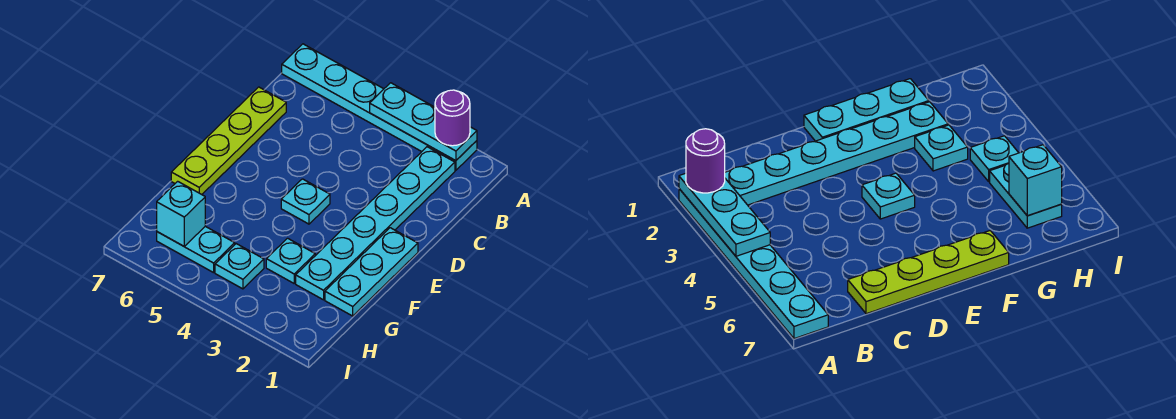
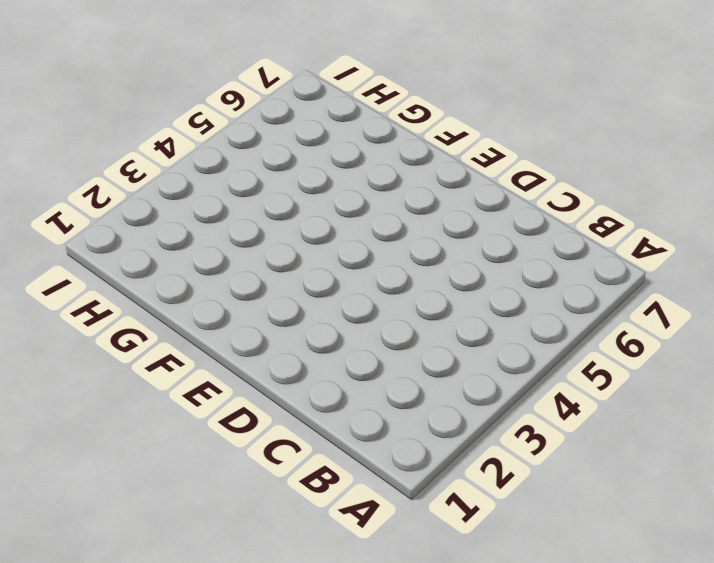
none -> cyan plate A2:A7 level 1
none -> cyan plate B2:G2 level 1

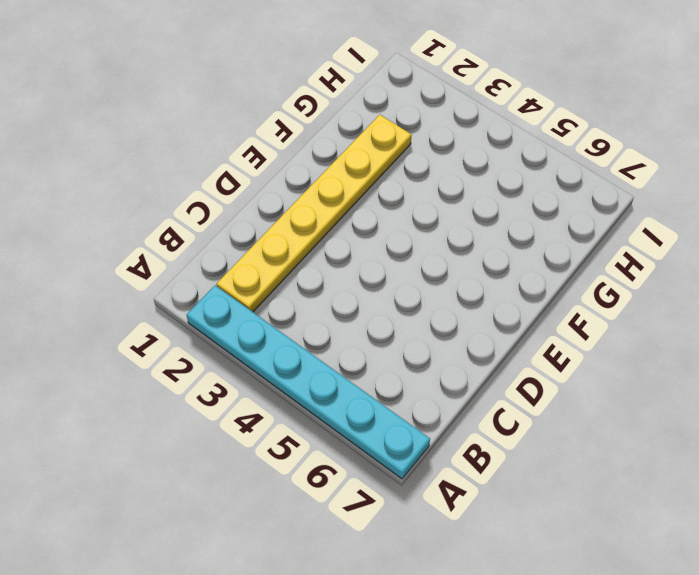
yellow plate B2:G2 level 1 -> cyan plate B2:G2 level 1
none -> lime plate C7:F7 level 1
none -> cyan plate E1:G1 level 1

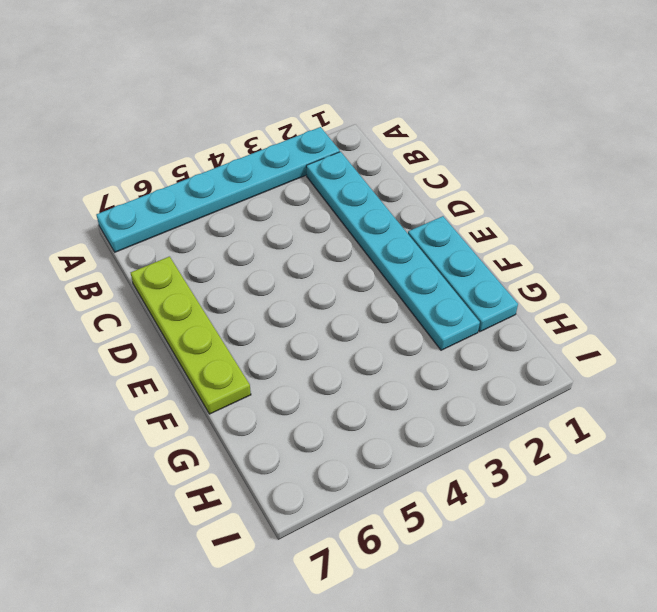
none -> cyan plate E4 level 1
none -> cyan plate G3 level 1

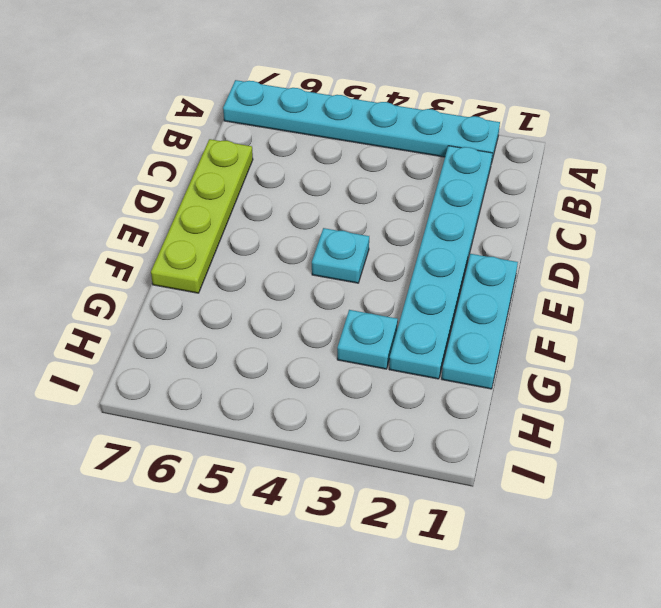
none -> cyan plate H4 level 1
none -> cyan plate H5:H6 level 1

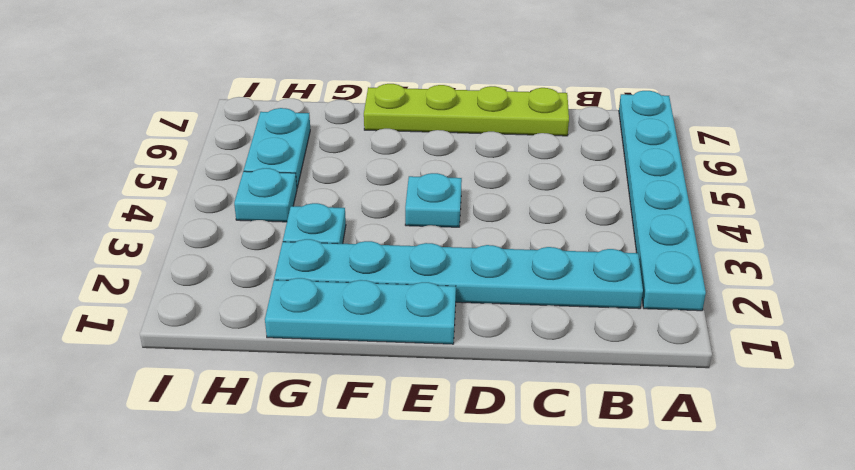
none -> cyan plate A2:A4 level 2
none -> cyan brick H6 level 2

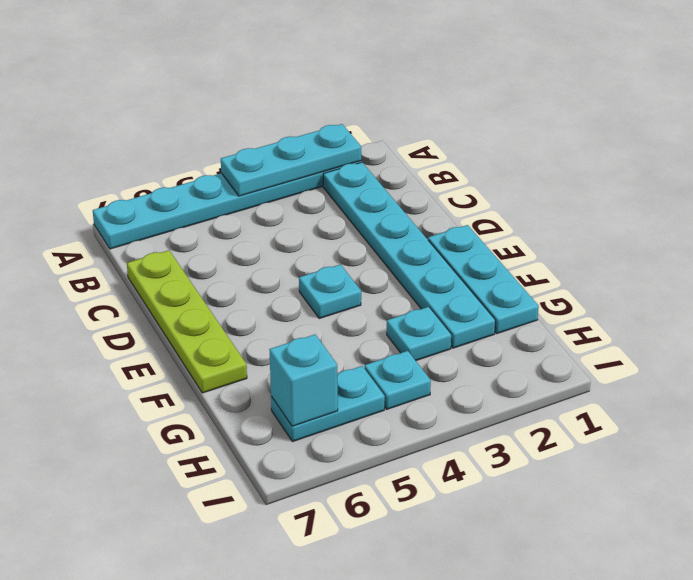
none -> purple round brick A2 level 3

